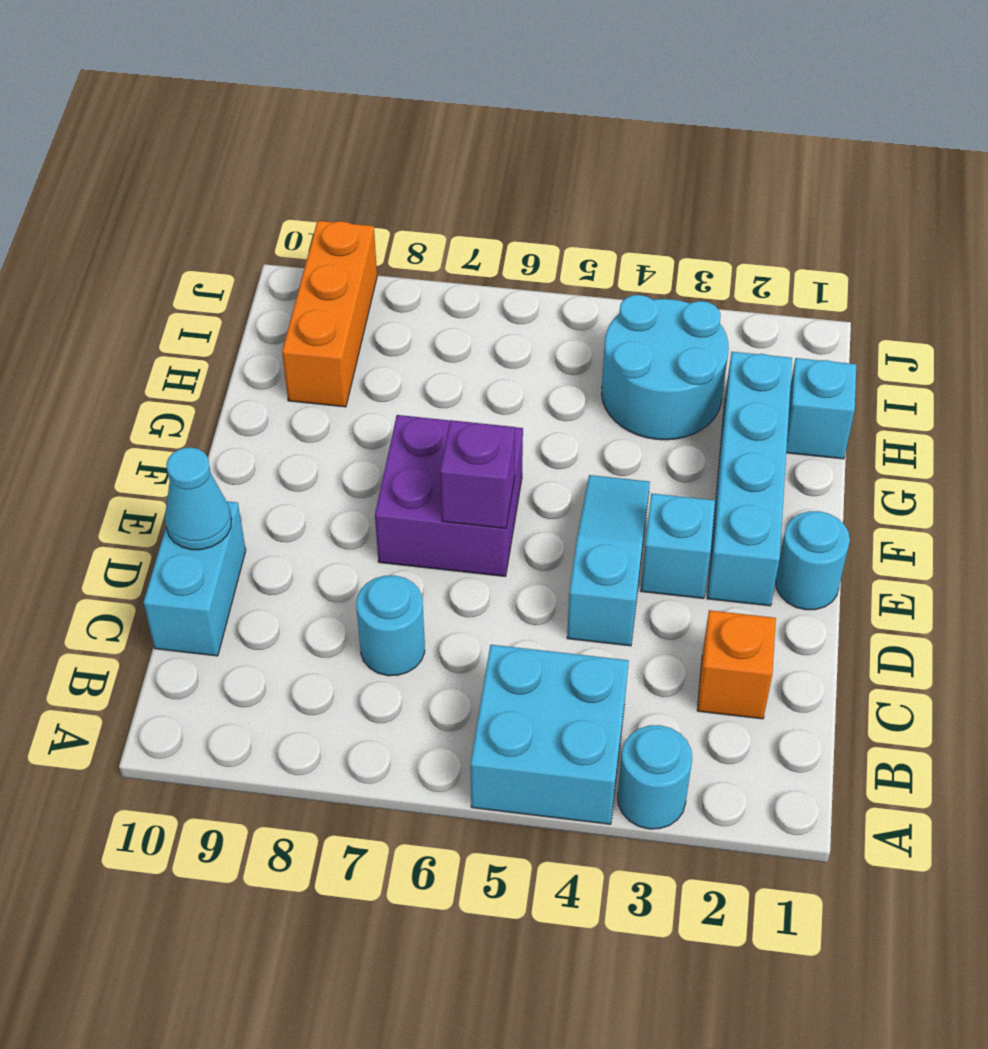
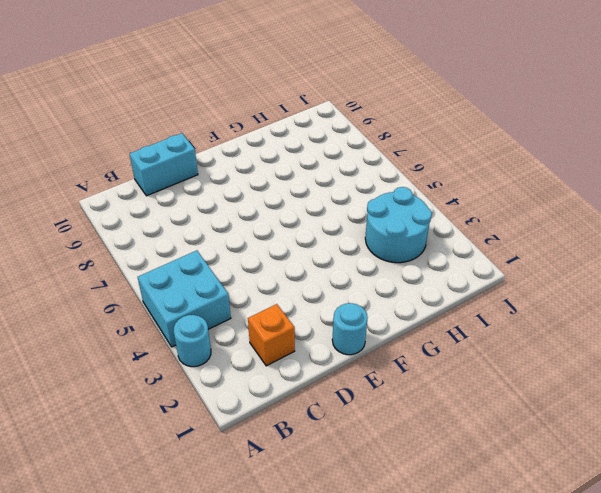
none -> cyan round brick C7 level 1
none -> cyan slope D4:F4 level 1 top D
none -> cyan brick E2:H2 level 1

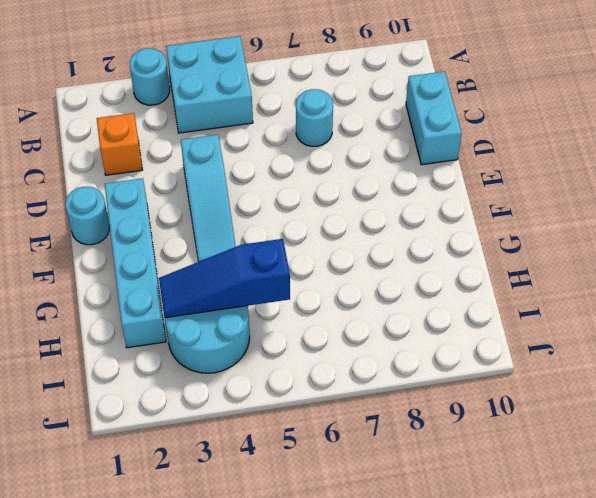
blue slope H3:H5 level 2 top 5 -> none
none -> cyan brick E3 level 1
none -> purple brick E6:F7 level 1
none -> cyan brick H1 level 1

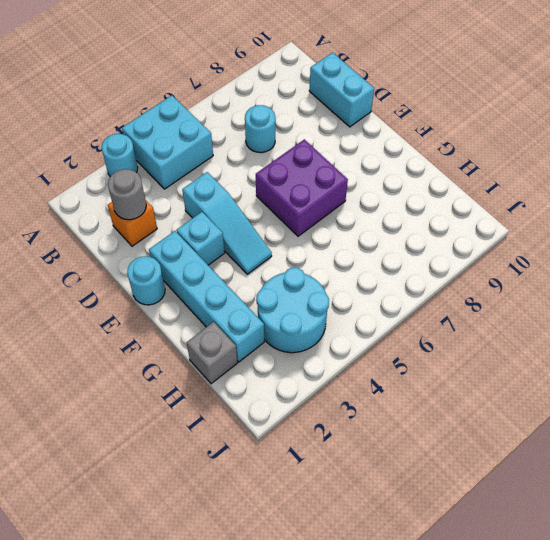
grey round brick C2 level 2 -> none
grey brick H1 level 1 -> cyan brick H1 level 1
none -> orange brick H9:J9 level 1
none -> cyan cone D10 level 2
none -> purple brick E6 level 2

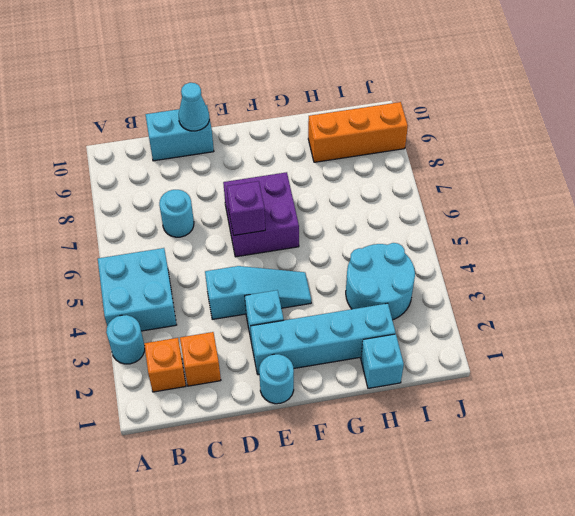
orange brick B2 level 1 -> none

